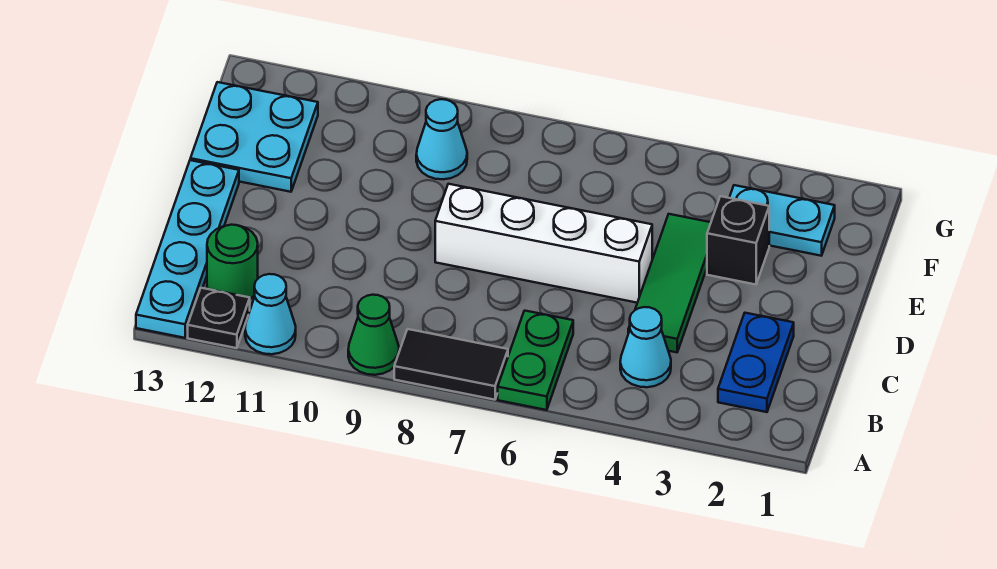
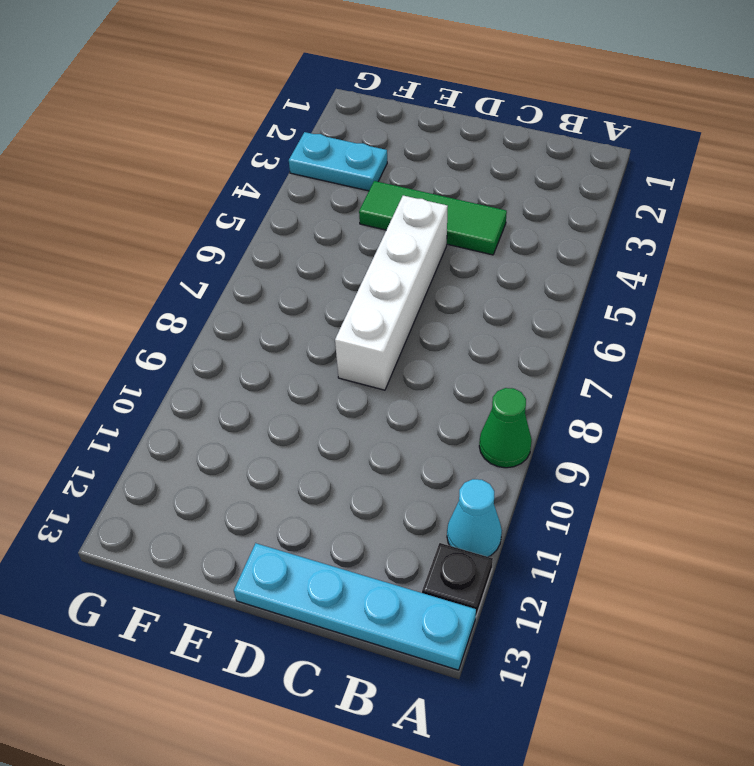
cyan plate F3:G3 level 1 -> cyan plate F2:F3 level 1
none -> green plate A6:B6 level 1
none -> black tile A7:A8 level 1
none -> blue plate B2:C2 level 1

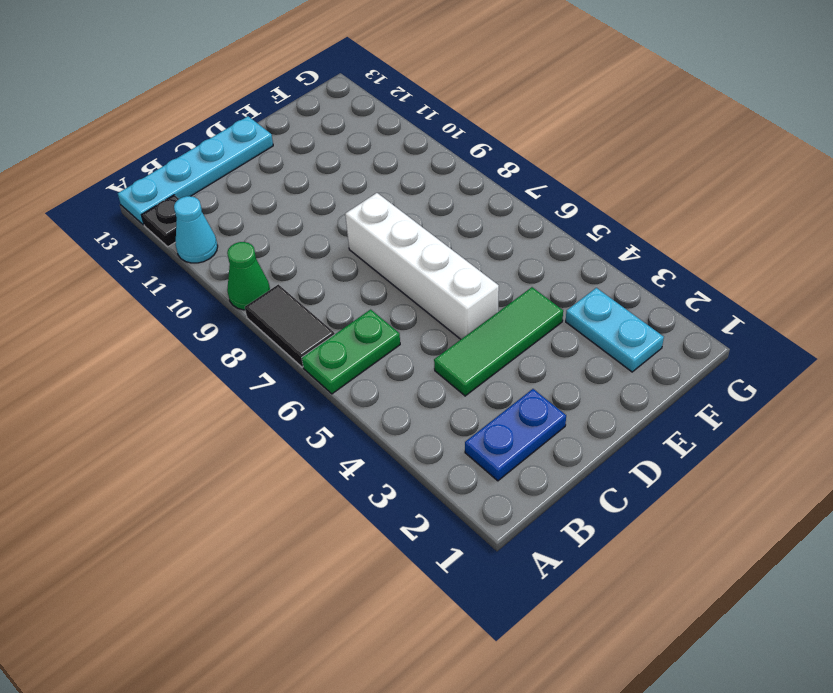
none -> cyan cone B4 level 1
none -> green round brick B12 level 1
none -> black brick E3 level 1

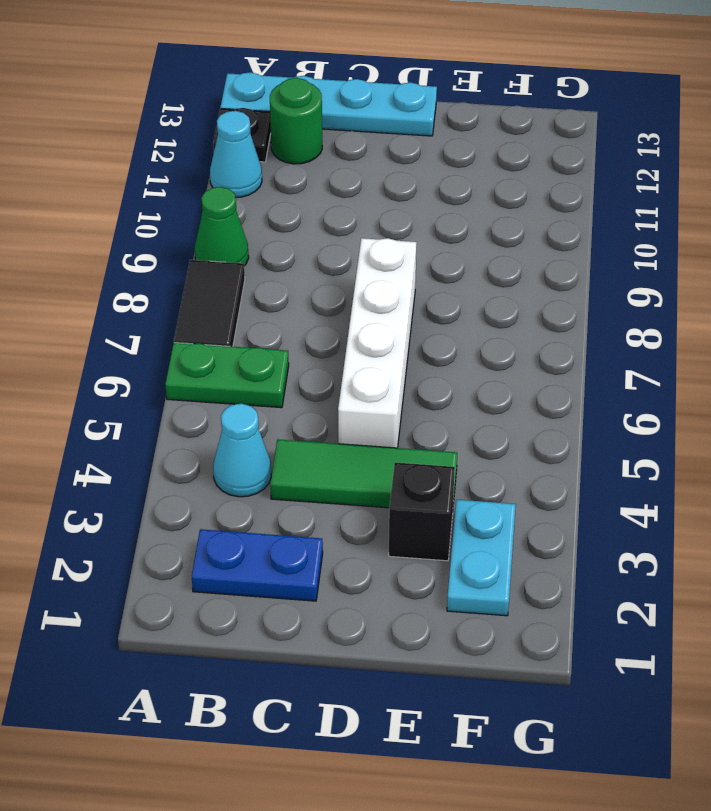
none -> cyan plate E12:F13 level 1
none -> cyan cone F9 level 1

